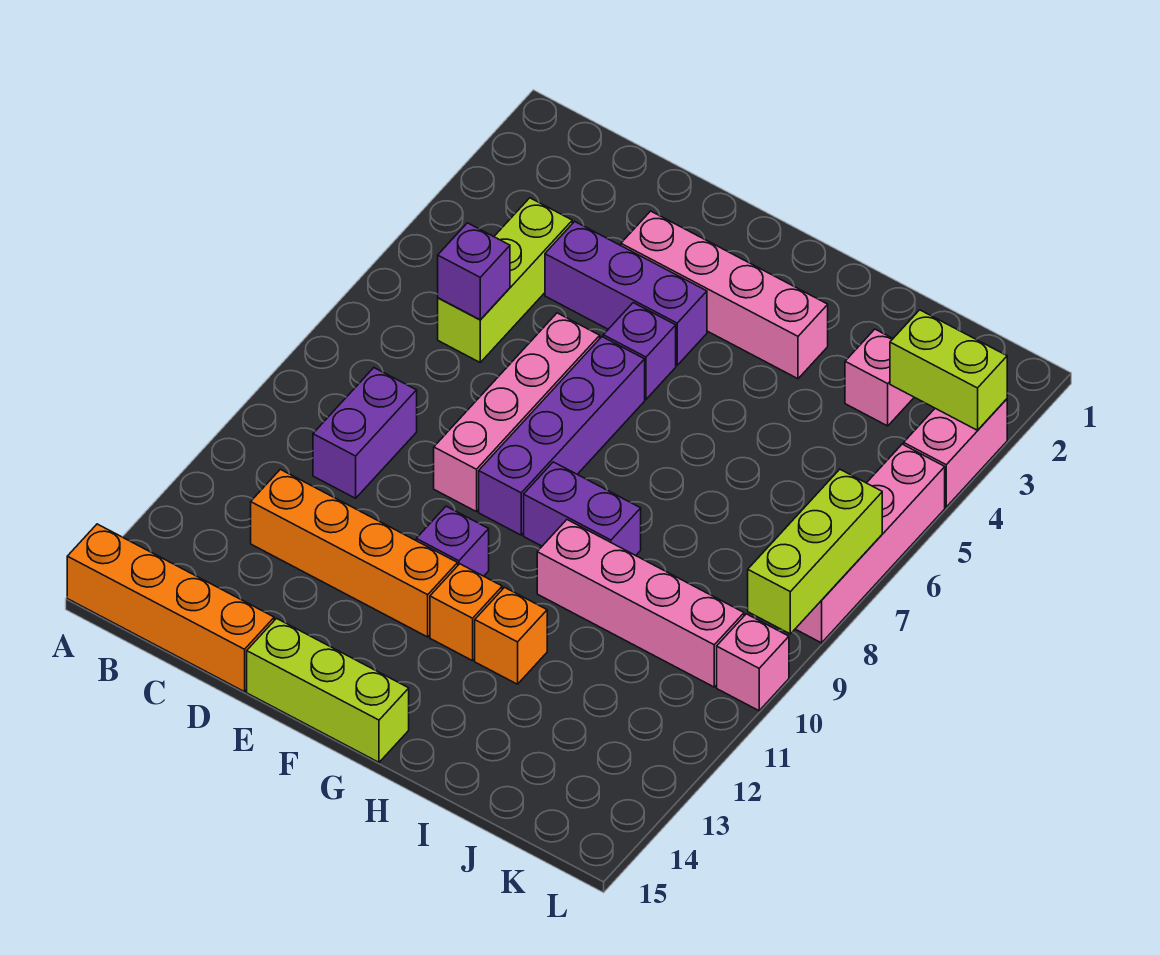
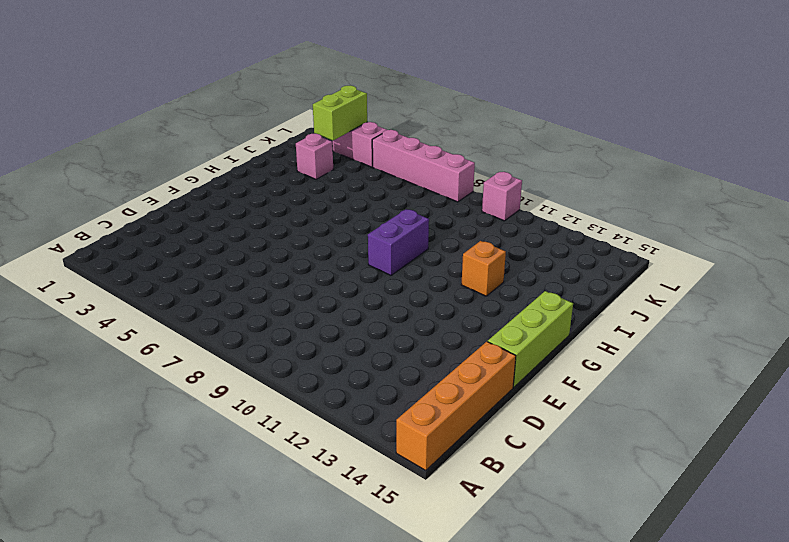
none -> lime brick C4:C6 level 1
none -> purple brick C9:C10 level 1
none -> orange brick C12:F12 level 1

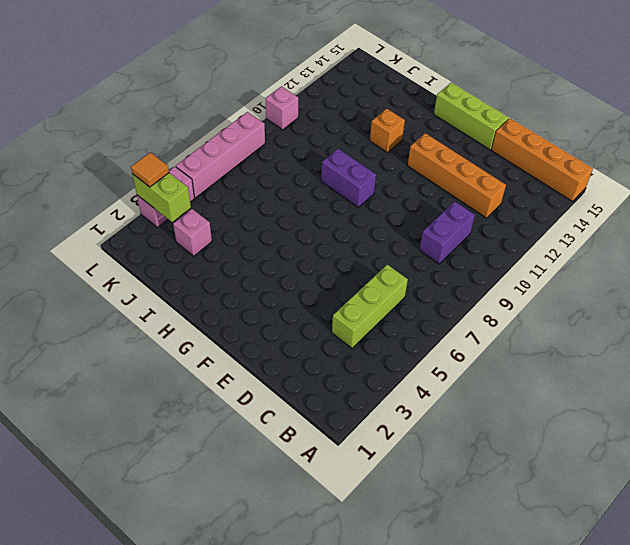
orange tile L3 level 3 -> none
none -> purple brick D4:F4 level 1
none -> pink brick E3:H3 level 1
none -> pink brick E6:E9 level 1

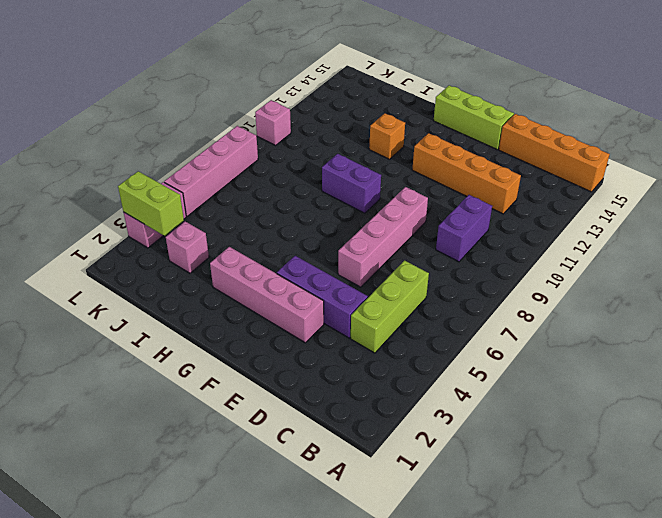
none -> purple brick F5 level 1
none -> purple brick F6:F9 level 1
none -> purple brick F11 level 1

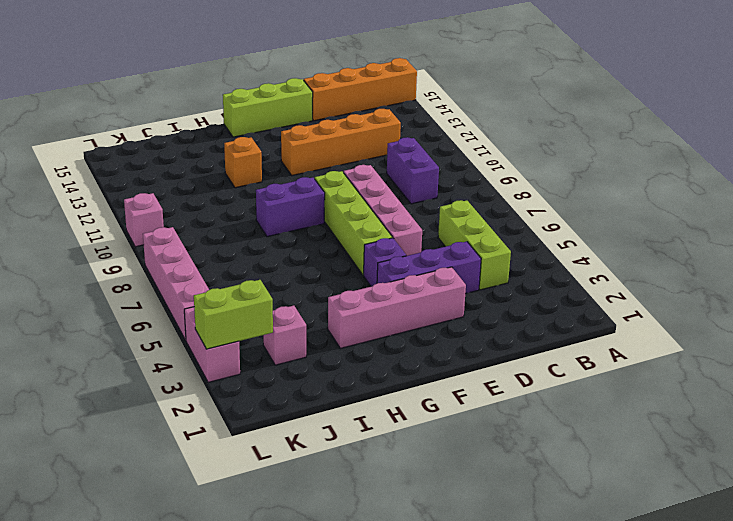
lime brick F6:F9 level 1 -> purple brick F6:F9 level 1
none -> purple brick F11 level 1
none -> orange brick G12 level 1
none -> pink brick H10:K10 level 1

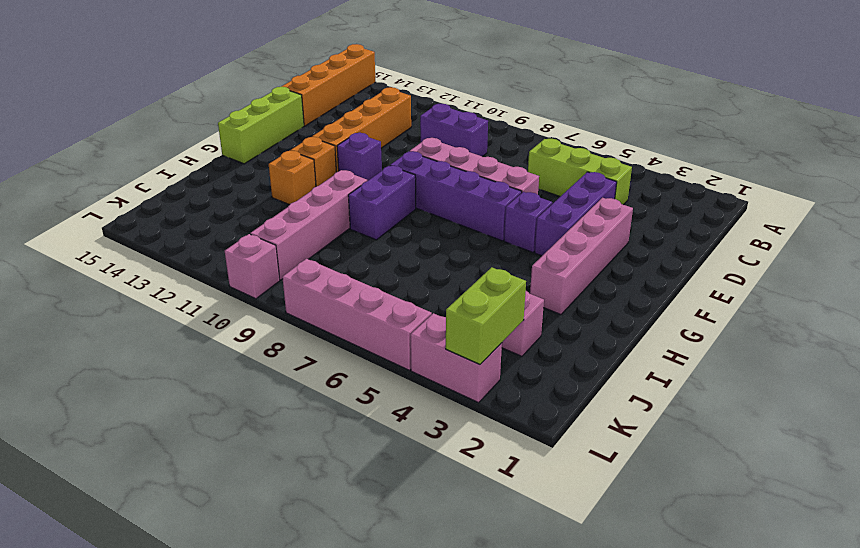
none -> purple brick C6 level 2
none -> lime brick L7:L9 level 2

